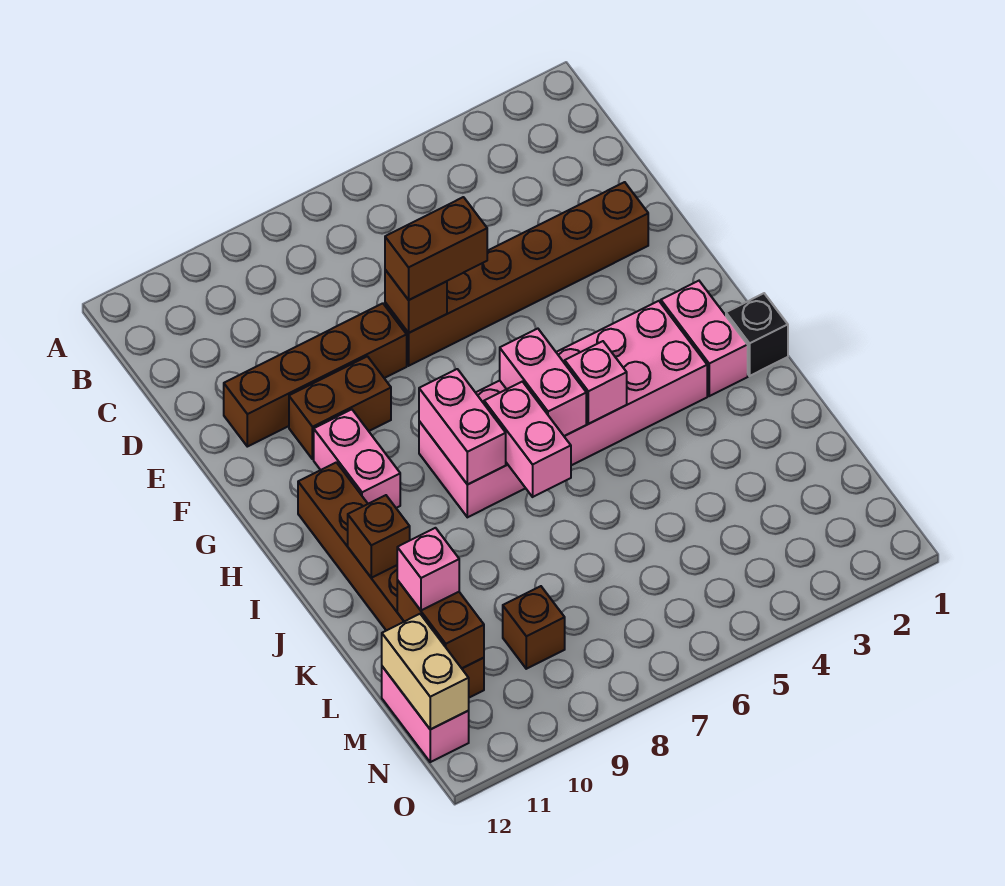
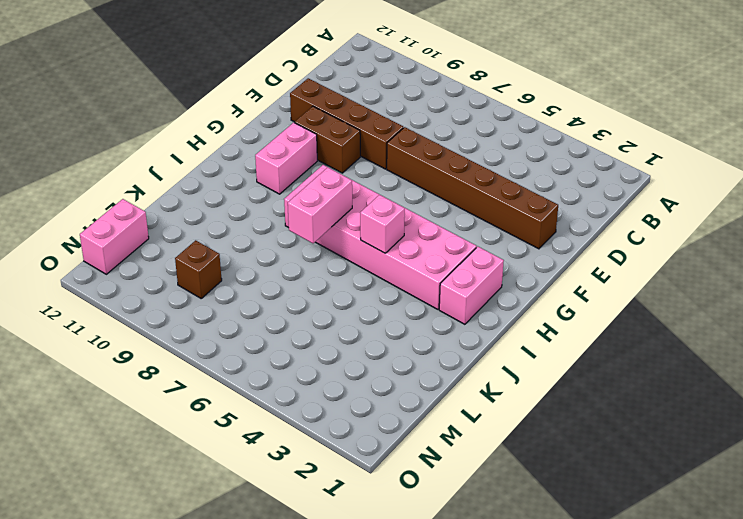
none -> brown brick H11:M11 level 1
none -> black brick I1 level 1
none -> brown brick E7 level 2

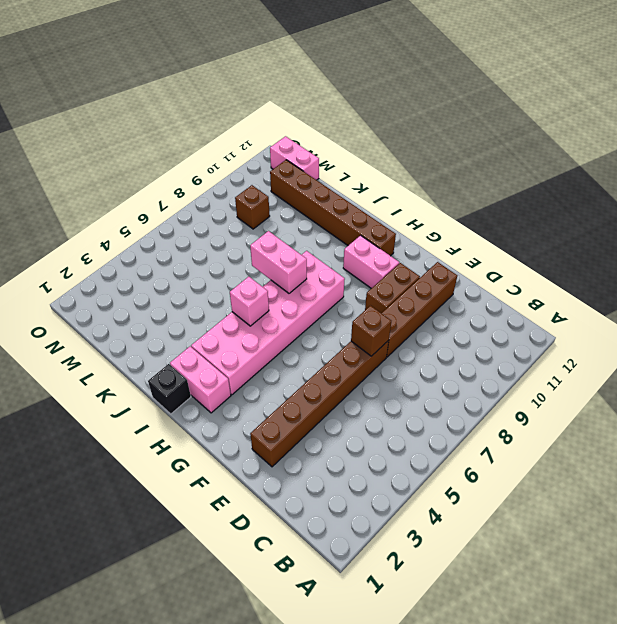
none -> pink brick H6:I6 level 2
none -> pink brick H8:I8 level 2
none -> brown brick J11 level 2

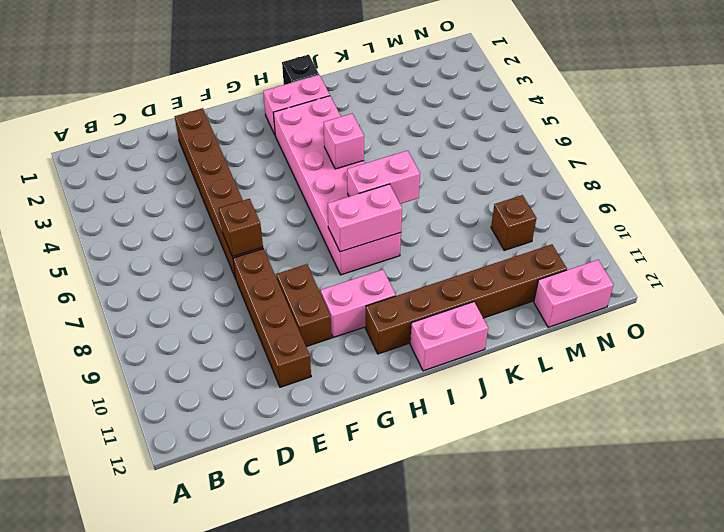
pink brick I12:J12 level 1 -> pink brick H6:I6 level 2
none -> brown brick J11 level 2
none -> brown brick L11:M11 level 2
none -> tan brick M12:N12 level 2

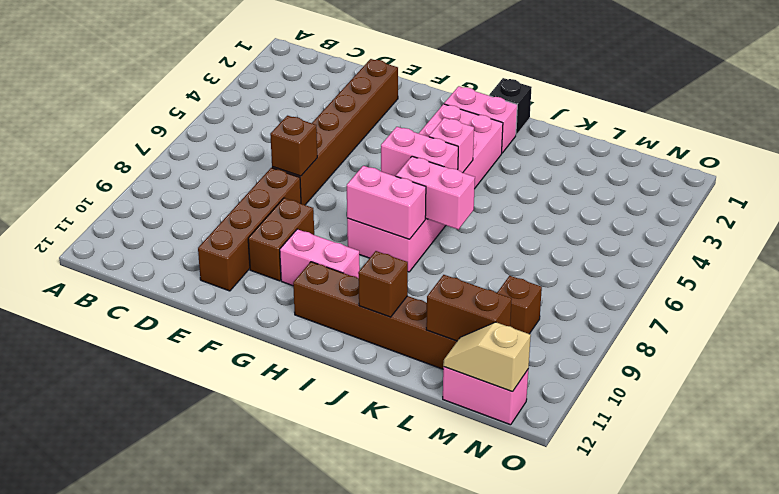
tan slope M12:N12 level 2 top N -> tan brick M12:N12 level 2
none -> brown brick E6:E7 level 3
none -> pink brick L11 level 3

